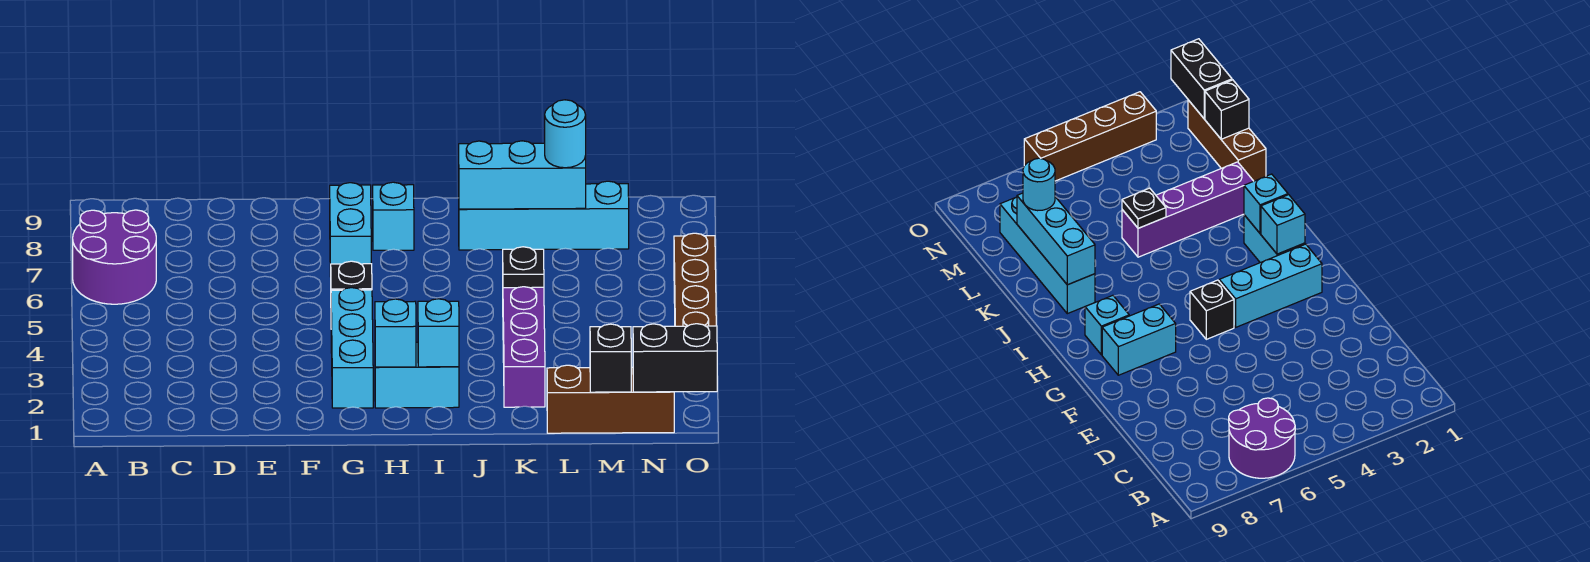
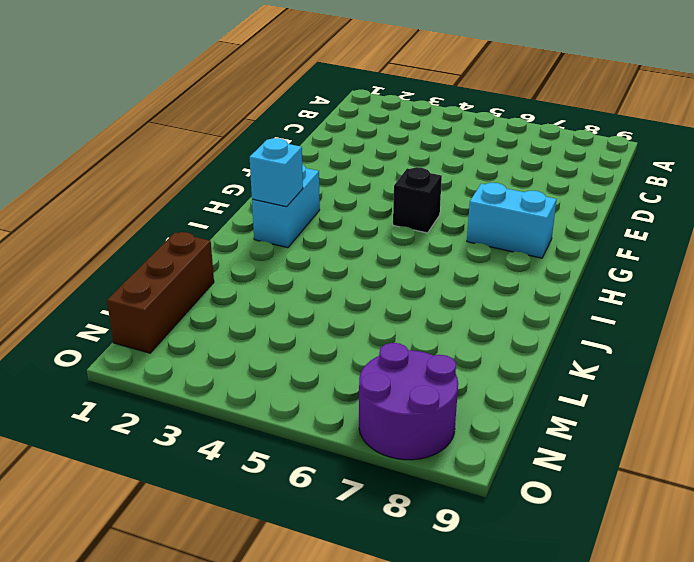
purple round brick N7:O8 level 1 -> purple round brick A6:B7 level 1
none -> cyan brick G2:G4 level 1
none -> cyan brick H8 level 1
none -> cyan brick J8:M8 level 1

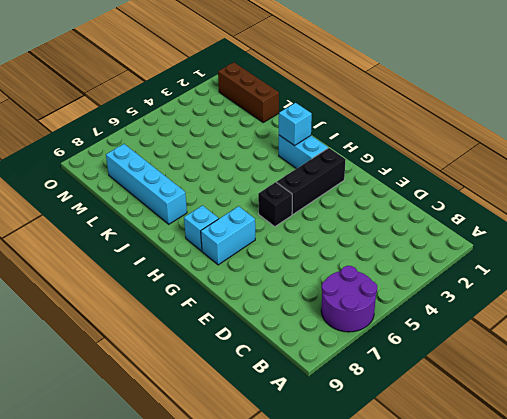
black brick G2:G4 level 1 -> cyan brick G2:G4 level 1
none -> purple brick K2:K5 level 1
none -> brown brick O3:O6 level 1
none -> cyan brick H2 level 2

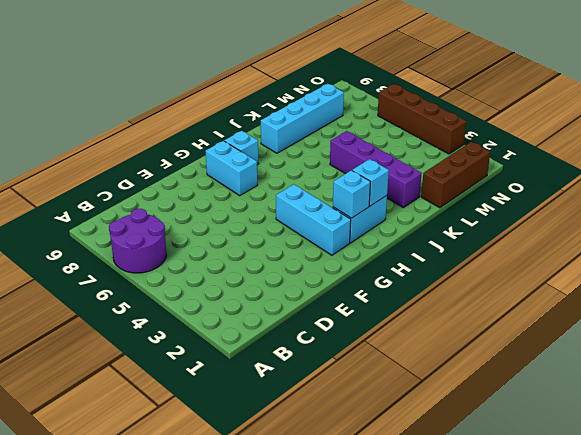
none -> black brick G5 level 1
none -> cyan brick J8:L8 level 2
none -> black plate K5 level 2

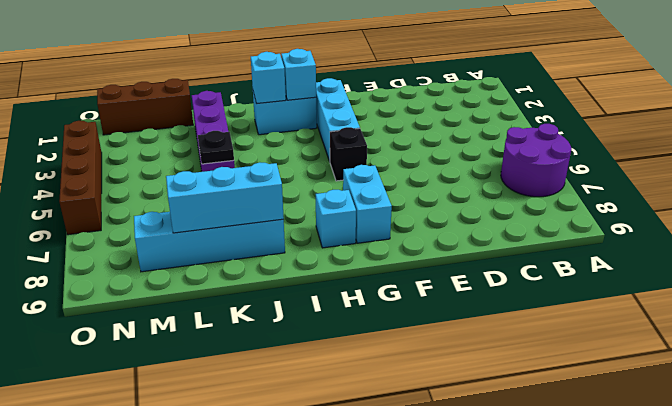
none -> black brick M1 level 2
none -> black brick N1:O1 level 2
none -> cyan round brick L8 level 3

